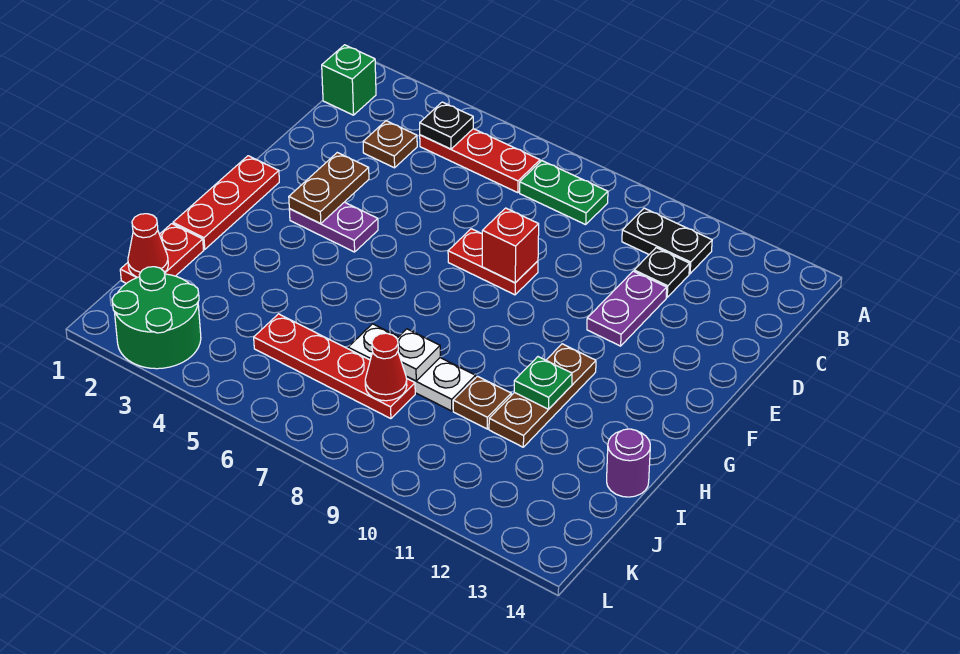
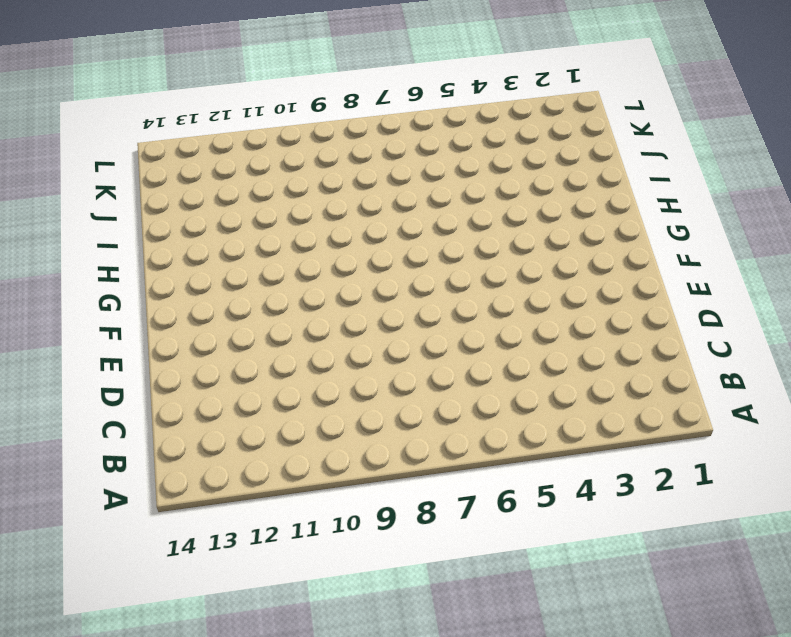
none -> green brick B1 level 1
none -> red plate B4:B6 level 1
none -> green plate B7:B8 level 1

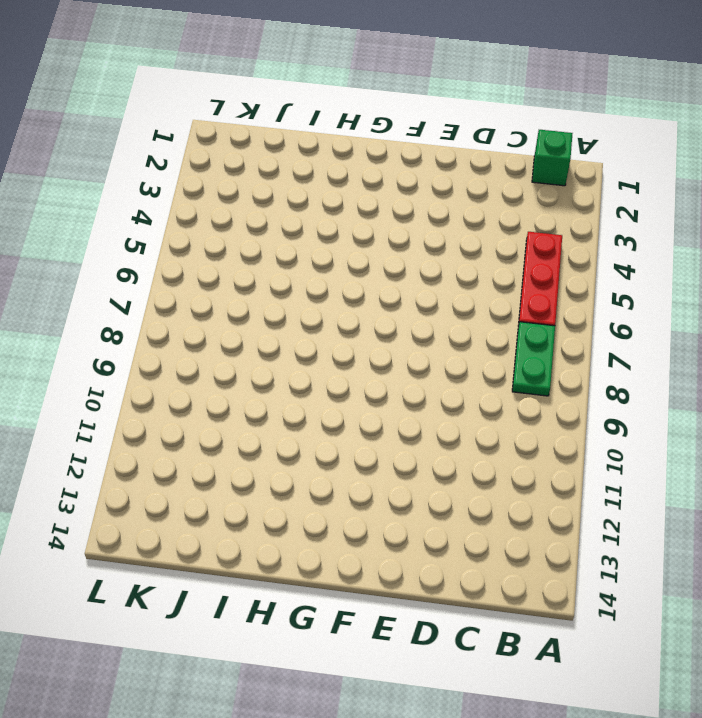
none -> black plate B10:B11 level 1
none -> brown plate C3 level 1
none -> black plate C11 level 1

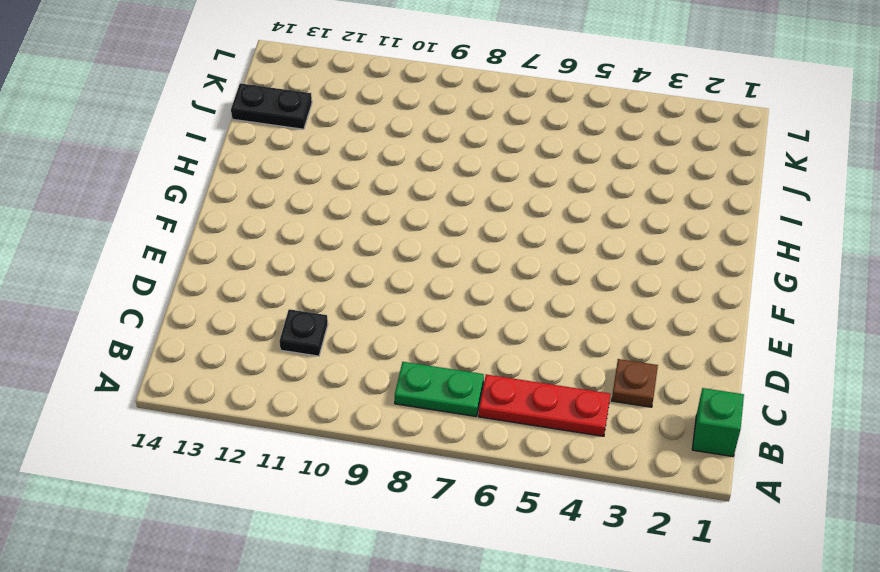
black plate J13:J14 level 1 -> black plate B10:B11 level 1
none -> purple plate D11:E11 level 1
none -> red plate E7:E8 level 1
none -> red plate F1:H1 level 1

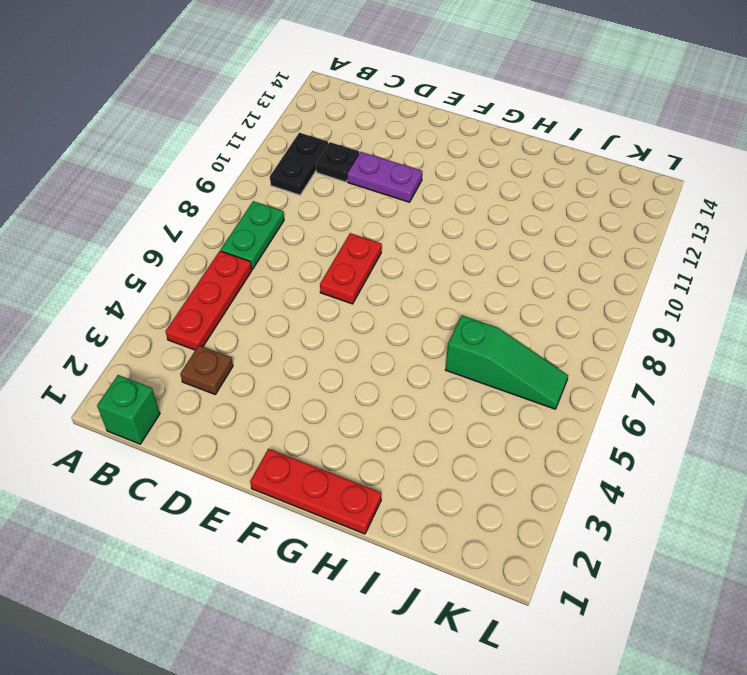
green slope I6:K6 level 1 top I -> red plate J5:J8 level 1
none -> purple plate F3:F4 level 1
none -> brown plate G11:I11 level 1
none -> red plate I1:J1 level 1

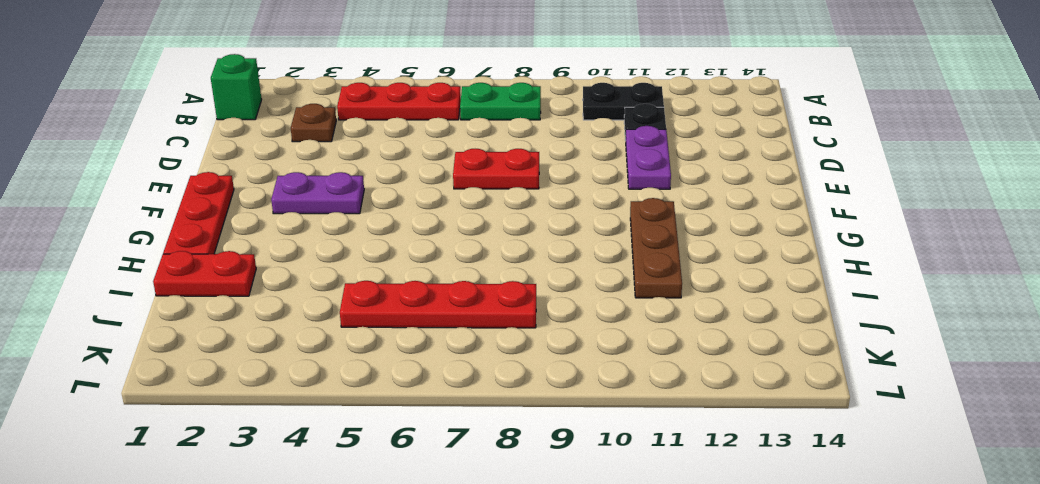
red plate I1:I2 level 1 -> red plate I1:J1 level 1
none -> white plate I7:I9 level 1
none -> brown plate I10 level 1
none -> purple round brick I14 level 1

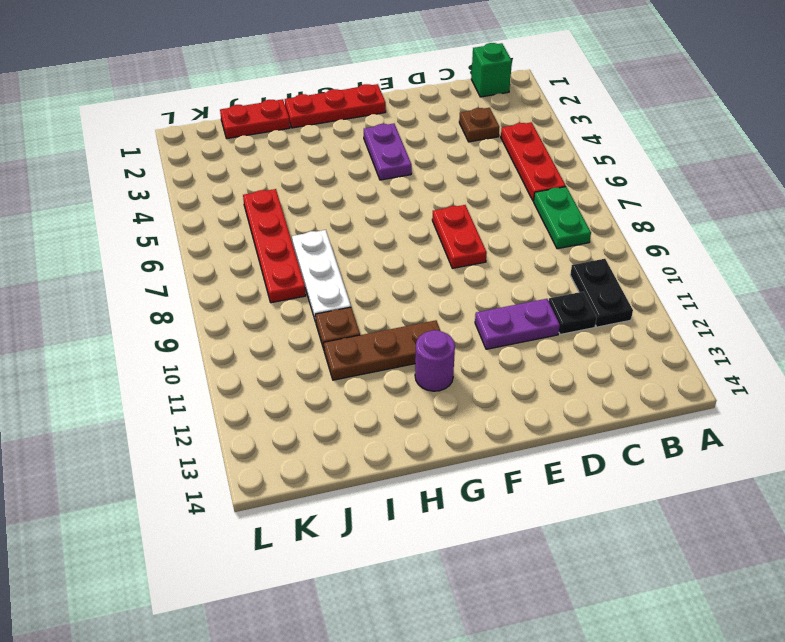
purple round brick G12 level 1 -> purple round brick I14 level 1
none -> green round brick K2:L3 level 1
none -> black plate B4 level 2
none -> brown plate E3:F3 level 2

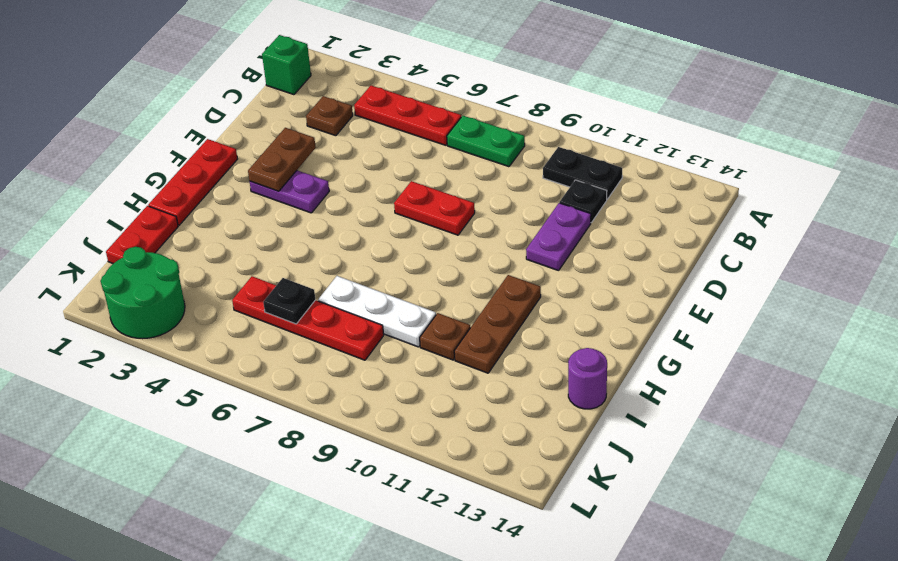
black plate J6 level 2 -> black plate B4 level 2
none -> red brick E8 level 2
none -> green plate H11 level 2
none -> white plate I8 level 2

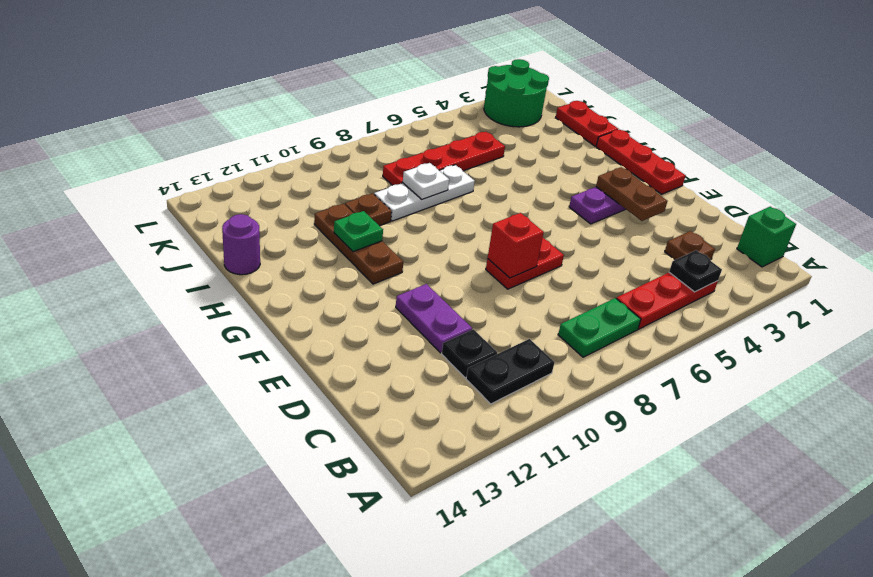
none -> red cone J1 level 2
none -> red cone J8 level 2

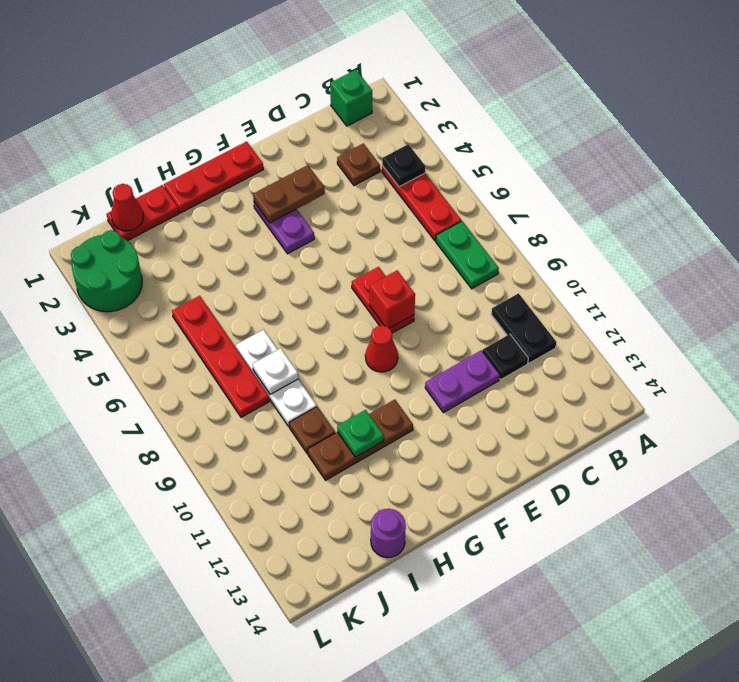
red cone F9 level 1 -> red cone J8 level 2

